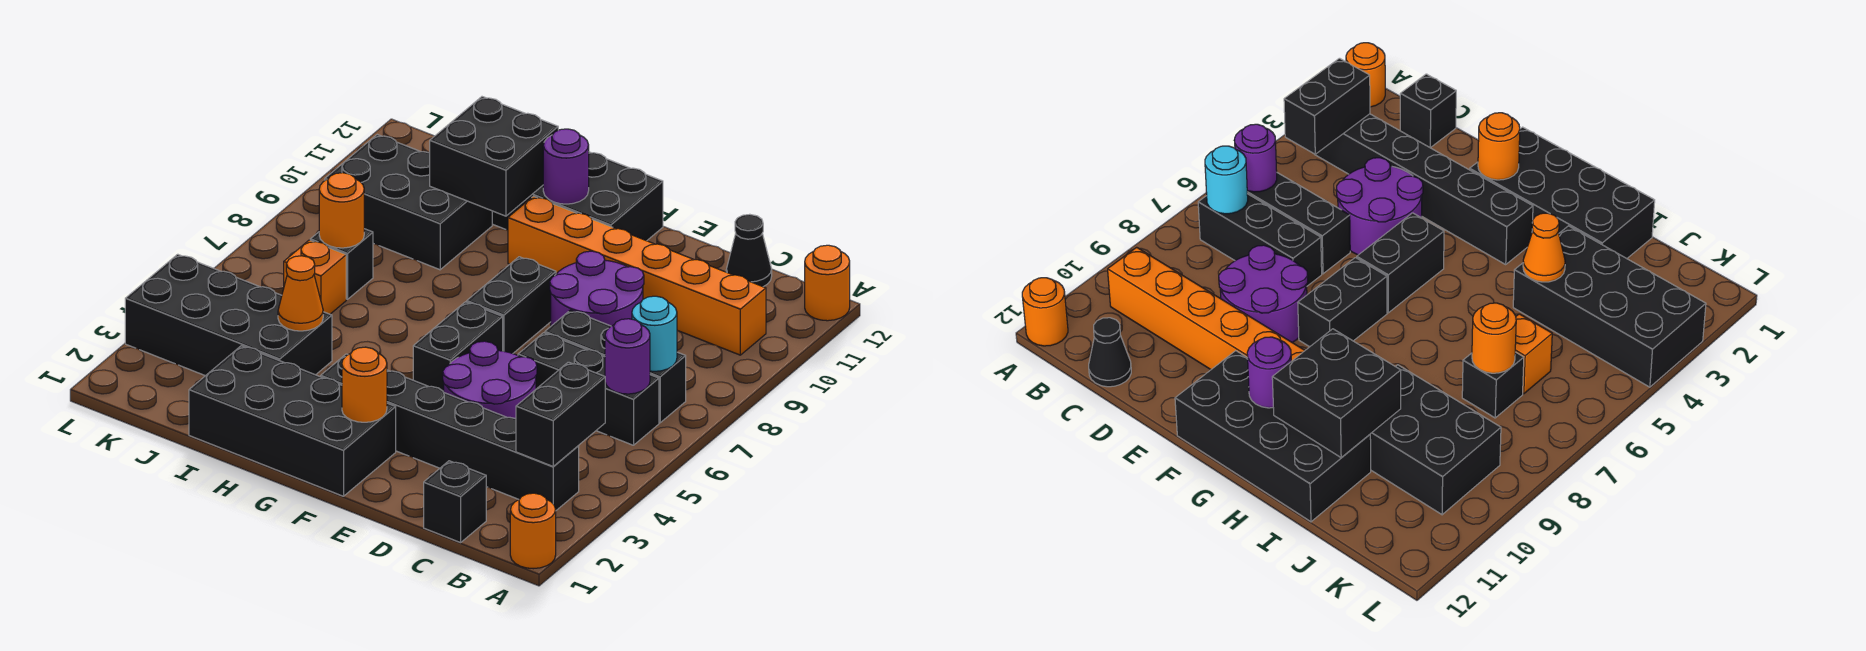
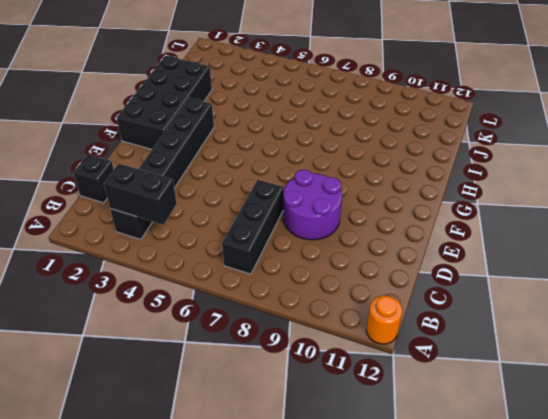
none -> orange round brick A1 level 1
none -> black brick B6:D6 level 1
none -> orange brick B10:G10 level 1

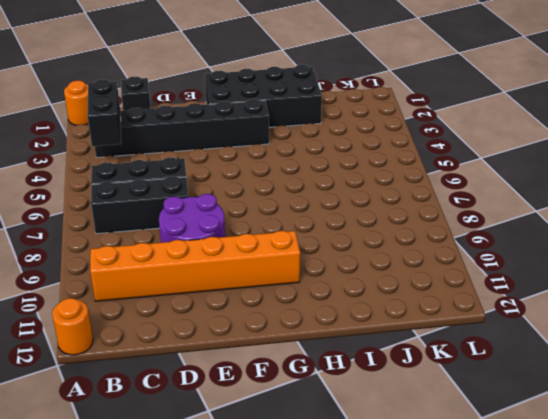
none -> black cone C12 level 1
none -> purple round brick D4:E5 level 1
none -> black brick F5:F6 level 1

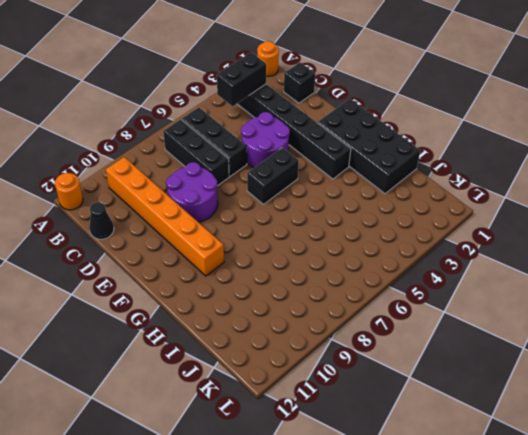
none -> black brick F7:F8 level 1
none -> black brick F11:I12 level 1
none -> black brick I3:L4 level 1

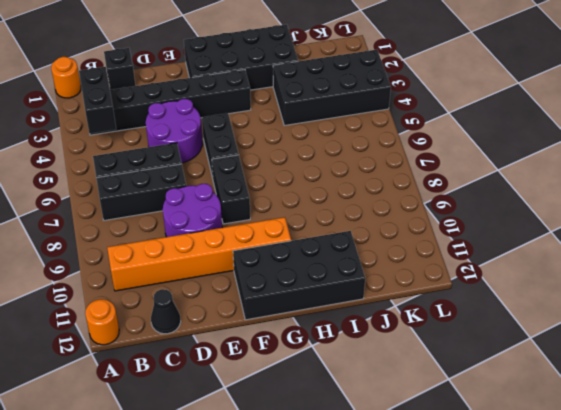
none -> black brick I9:K10 level 1
none -> orange brick J6 level 1
none -> black brick J7 level 1

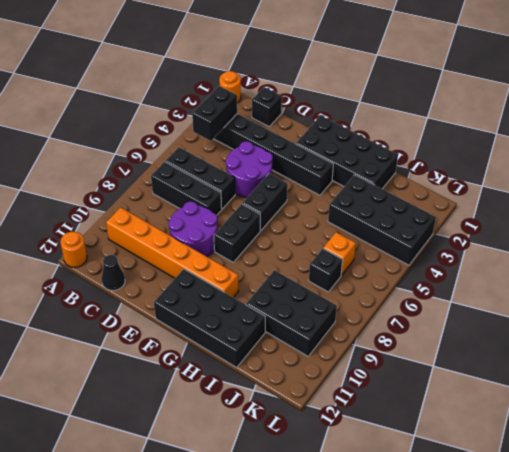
none -> purple round brick B6 level 2
none -> cyan round brick B7 level 2
none -> orange round brick F2 level 2

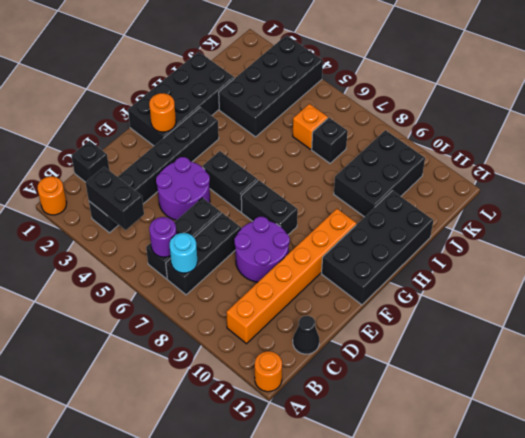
none -> purple round brick G11 level 2
none -> black brick H10:I11 level 2
none -> orange cone I4 level 2

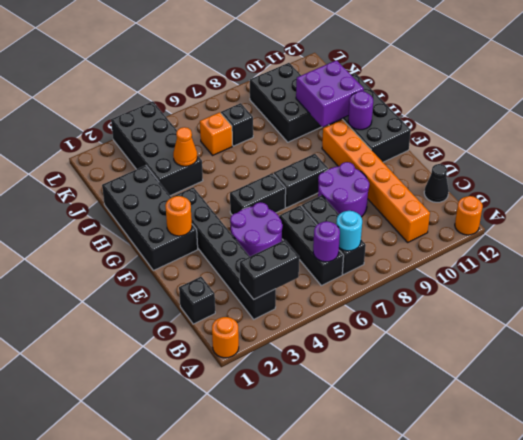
purple brick H10:I11 level 2 -> black brick H10:I11 level 2
none -> orange round brick J7 level 2

